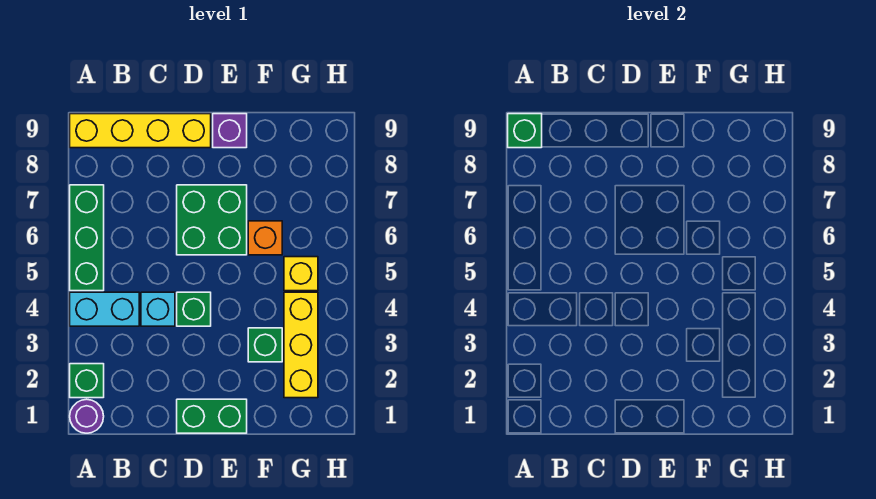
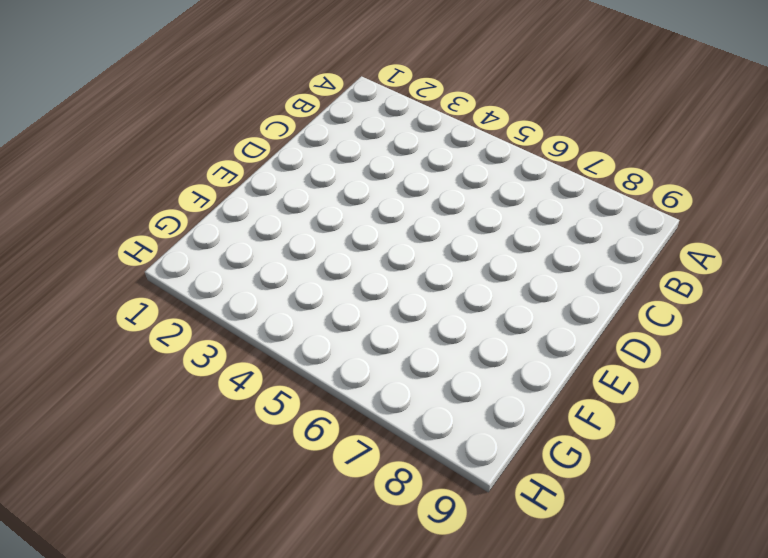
none -> purple round brick A1 level 1
none -> green brick A2 level 1
none -> cyan brick A4:B4 level 1

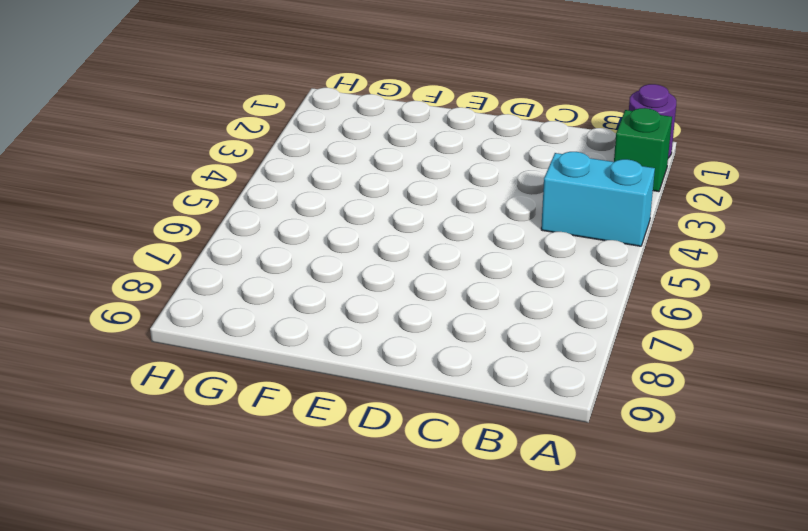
none -> green brick A5:A7 level 1
none -> yellow brick A9:D9 level 1
none -> cyan brick C4 level 1

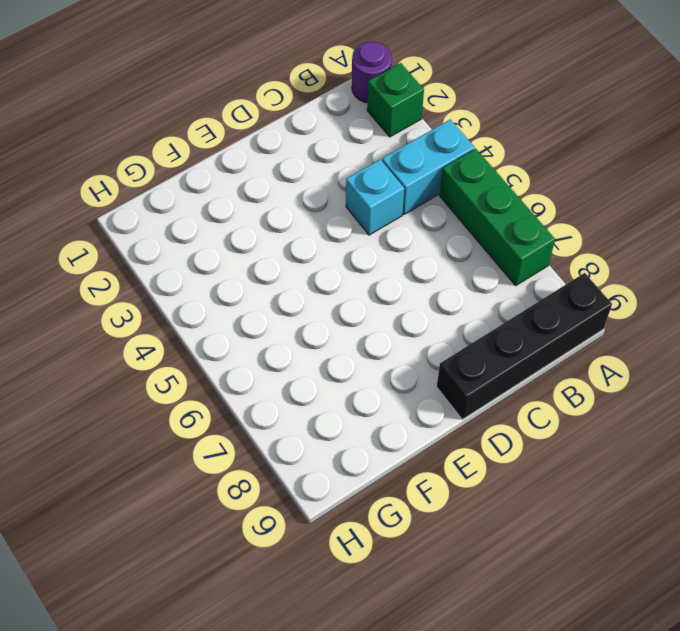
black brick A9:D9 level 1 -> yellow brick A9:D9 level 1
none -> green brick D1:E1 level 1
none -> green brick D4 level 1
none -> green brick D6:E7 level 1

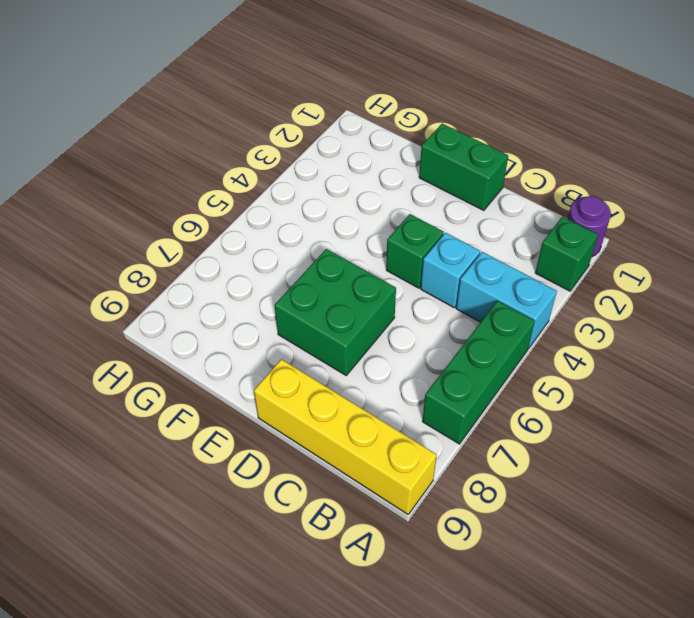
none -> purple brick E9 level 1
none -> green brick F3 level 1
none -> orange brick F6 level 1

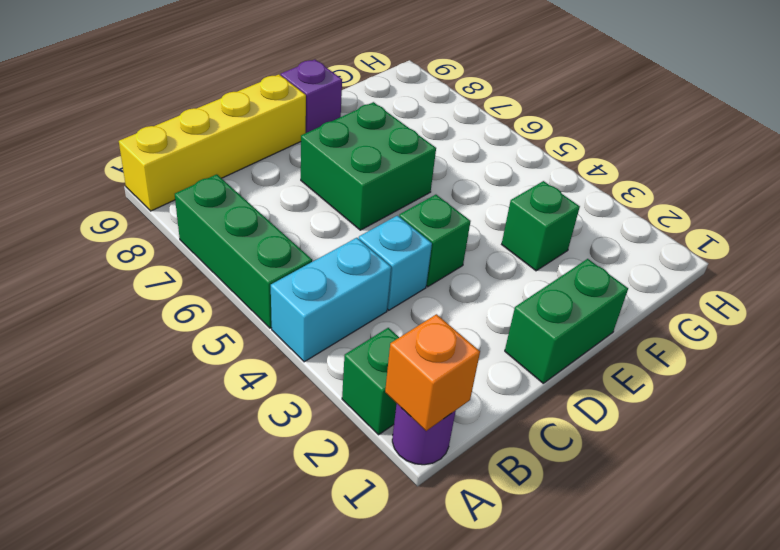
orange brick A1 level 2 -> orange brick F6 level 1
none -> yellow brick G2:G4 level 1
none -> yellow brick G5 level 1
none -> green brick A9 level 2

